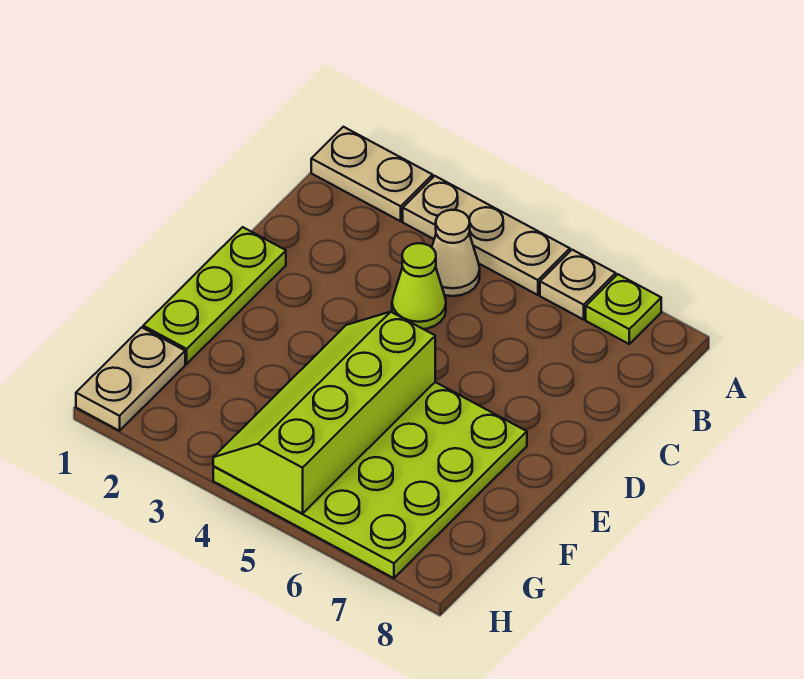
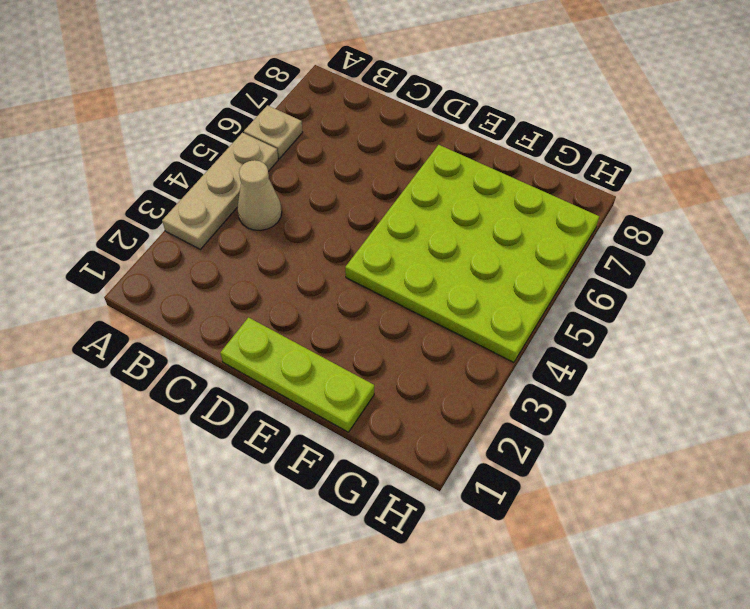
none -> tan plate A1:A2 level 1
none -> lime plate A7 level 1

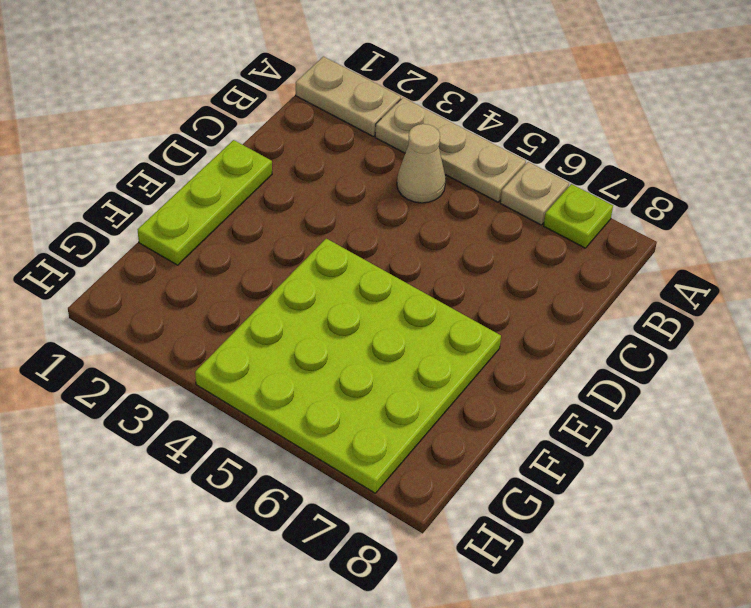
none -> lime cone C4 level 1
none -> tan plate G1:H1 level 1

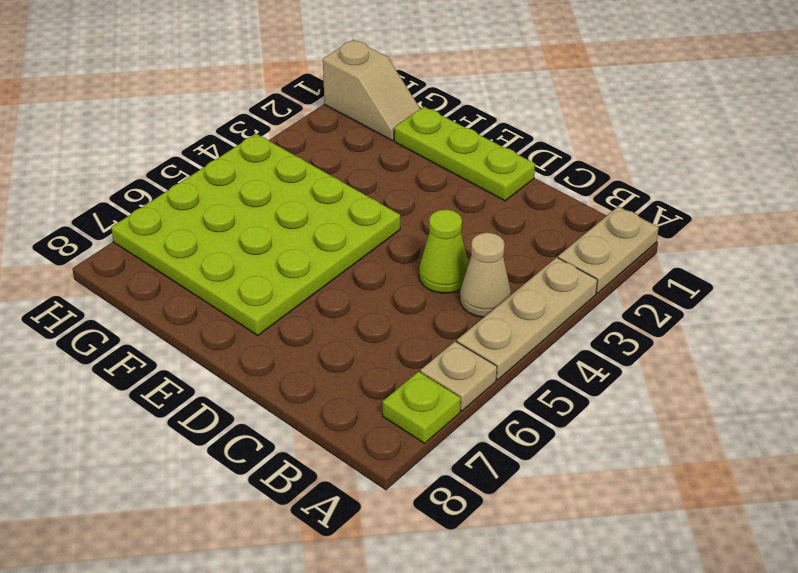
tan slope G1:H1 level 1 top H -> tan plate G1:H1 level 1
none -> lime slope E4:H5 level 2 top 5

